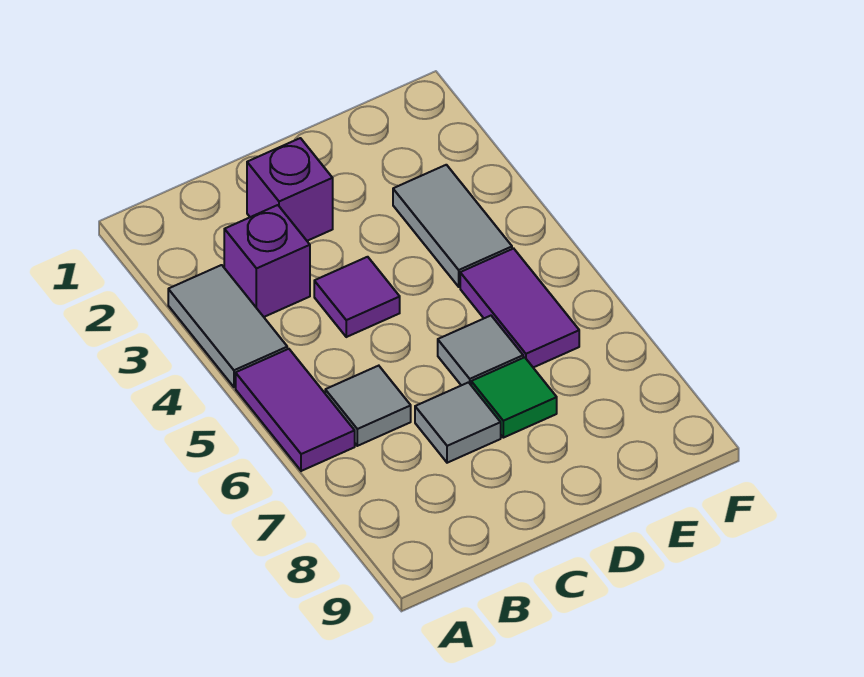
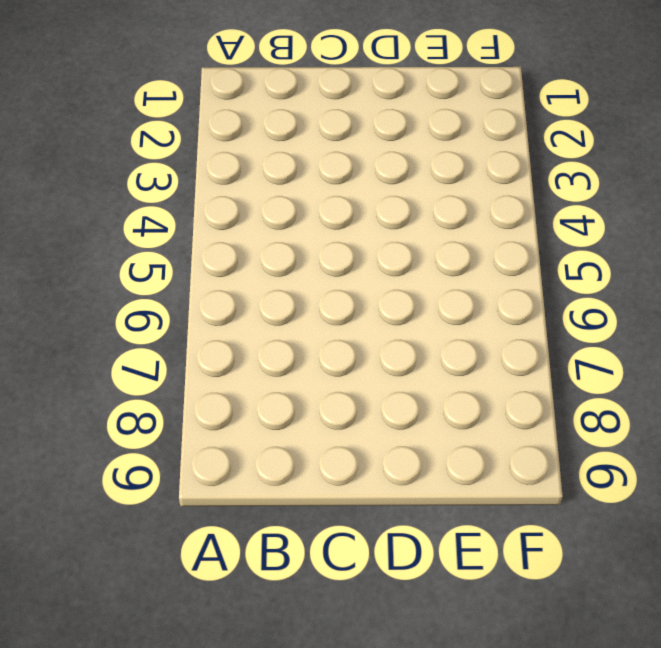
none -> grey tile A3:A4 level 1
none -> purple tile A5:A6 level 1

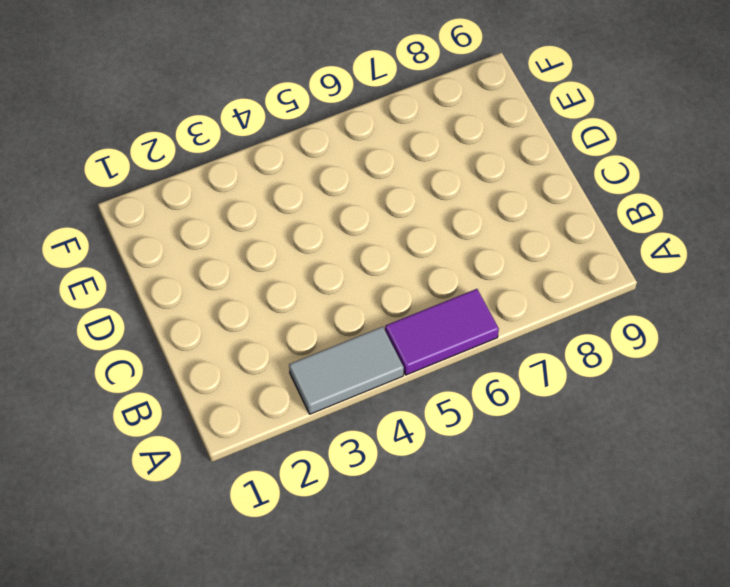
none -> purple brick B3 level 1
none -> grey tile B6 level 1

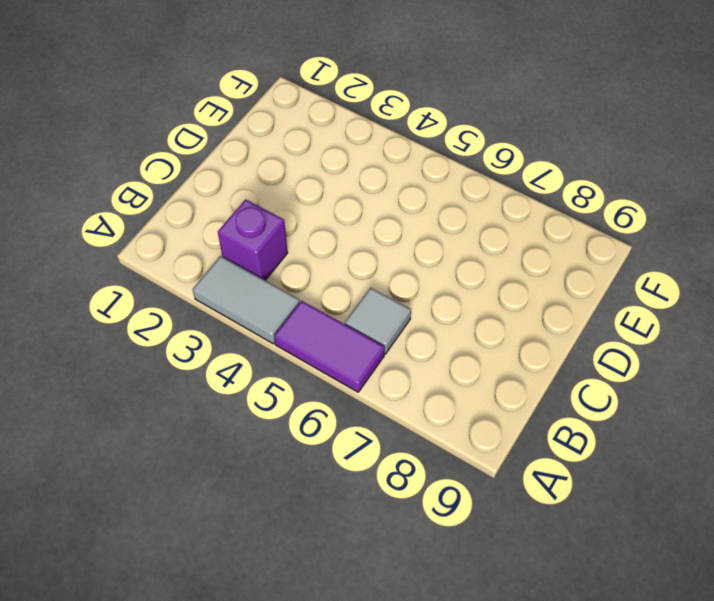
none -> purple brick C2 level 1
none -> purple tile C4 level 1

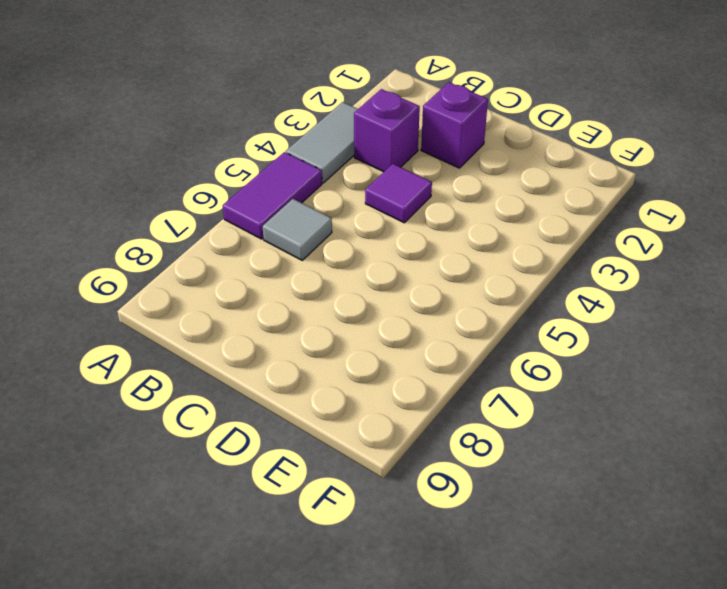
none -> grey tile C7 level 1
none -> grey tile D6 level 1

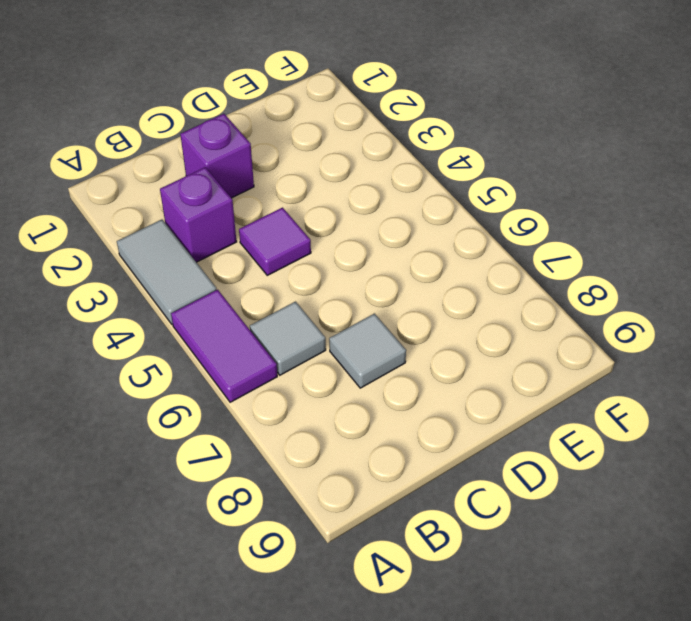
none -> grey tile D6 level 1
none -> green tile D7 level 1

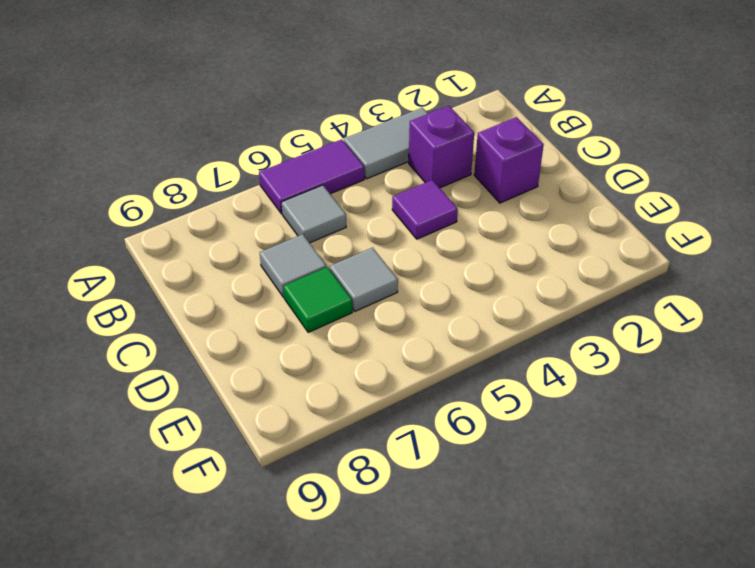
none -> grey tile E3:E4 level 1
none -> purple tile E5:E6 level 1

